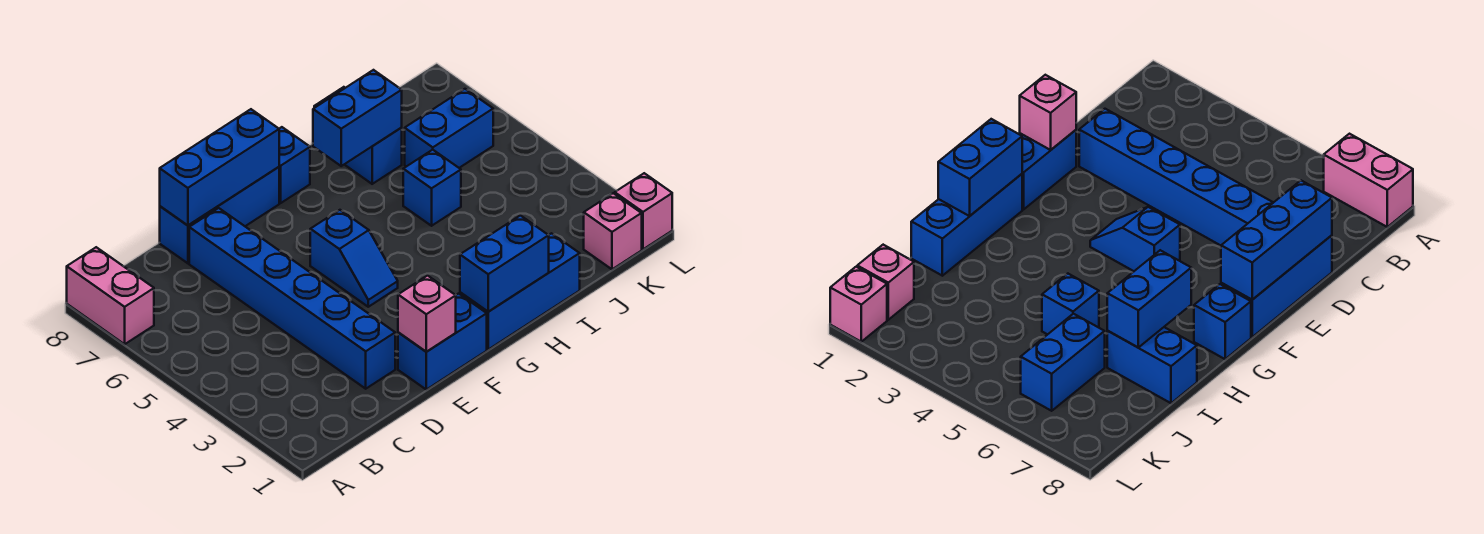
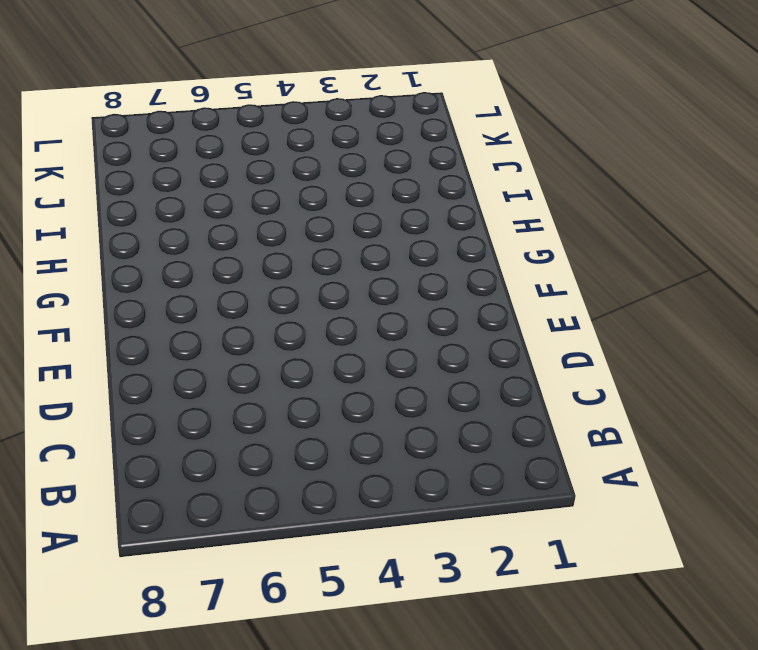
none -> pink brick A7:A8 level 1
none -> blue brick D2:D7 level 1
none -> blue brick D8:F8 level 1

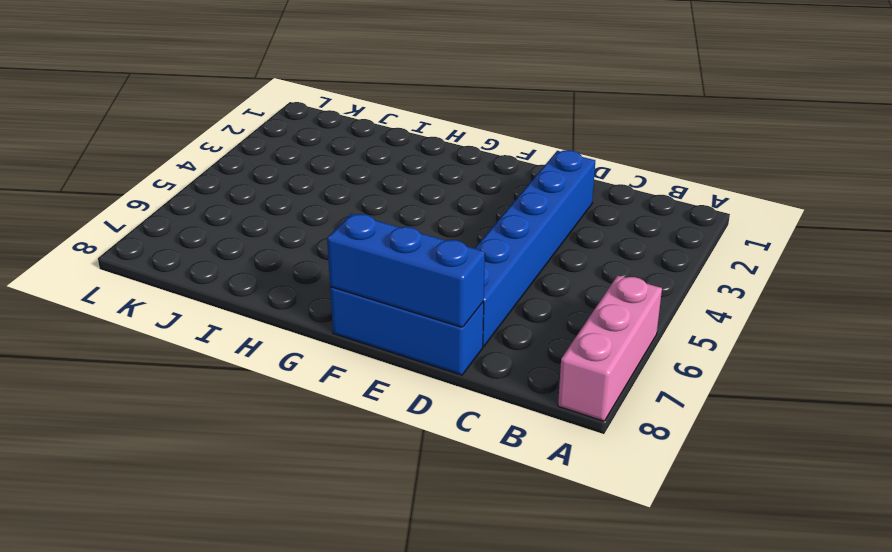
pink brick A6:A8 level 1 -> pink brick A7:A8 level 1
none -> blue brick E1:F1 level 1
none -> blue slope F4:F5 level 1 top 5
none -> blue brick G1:I1 level 1

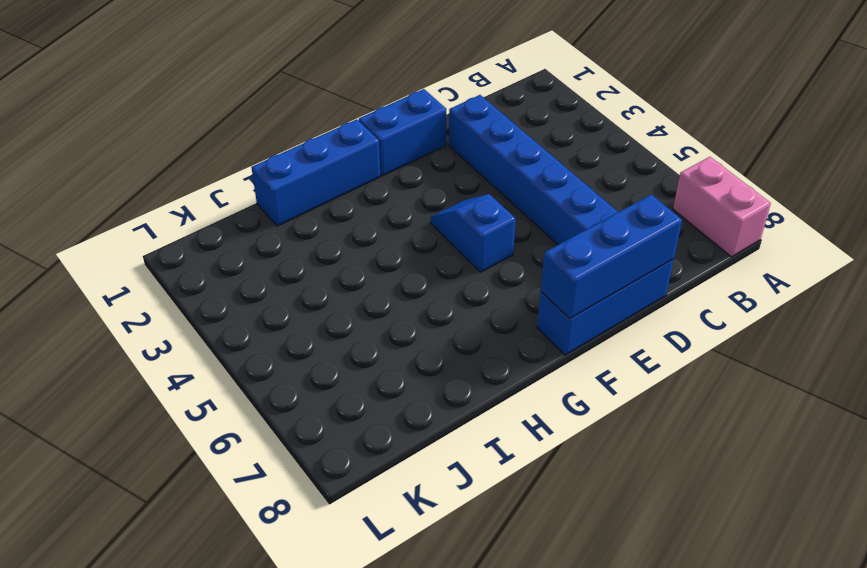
none -> blue brick G8 level 1
none -> blue brick I5 level 1
none -> blue brick I7:I8 level 1

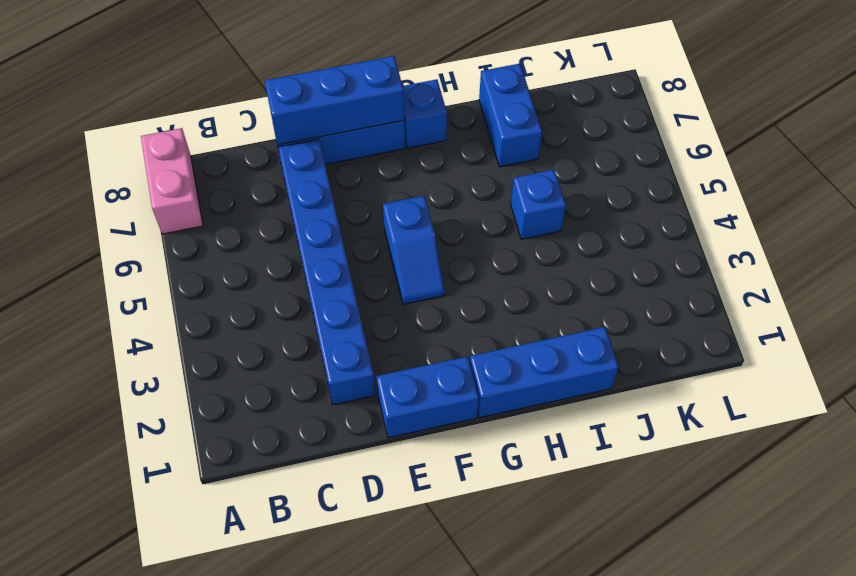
none -> blue brick J6:K6 level 1
none -> pink brick K1 level 1
none -> pink brick L1 level 1

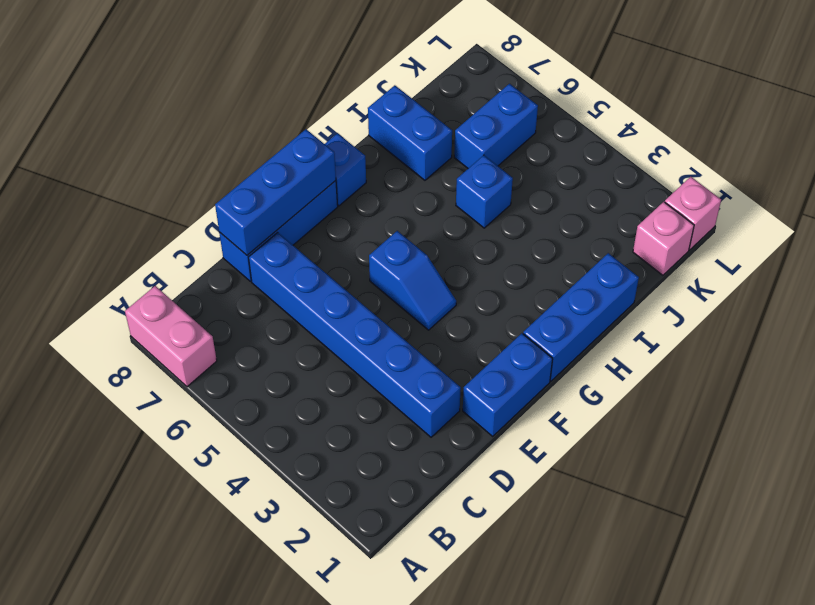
none -> pink brick E1 level 2
none -> blue brick G1:H1 level 2
none -> blue brick H7:I7 level 2

